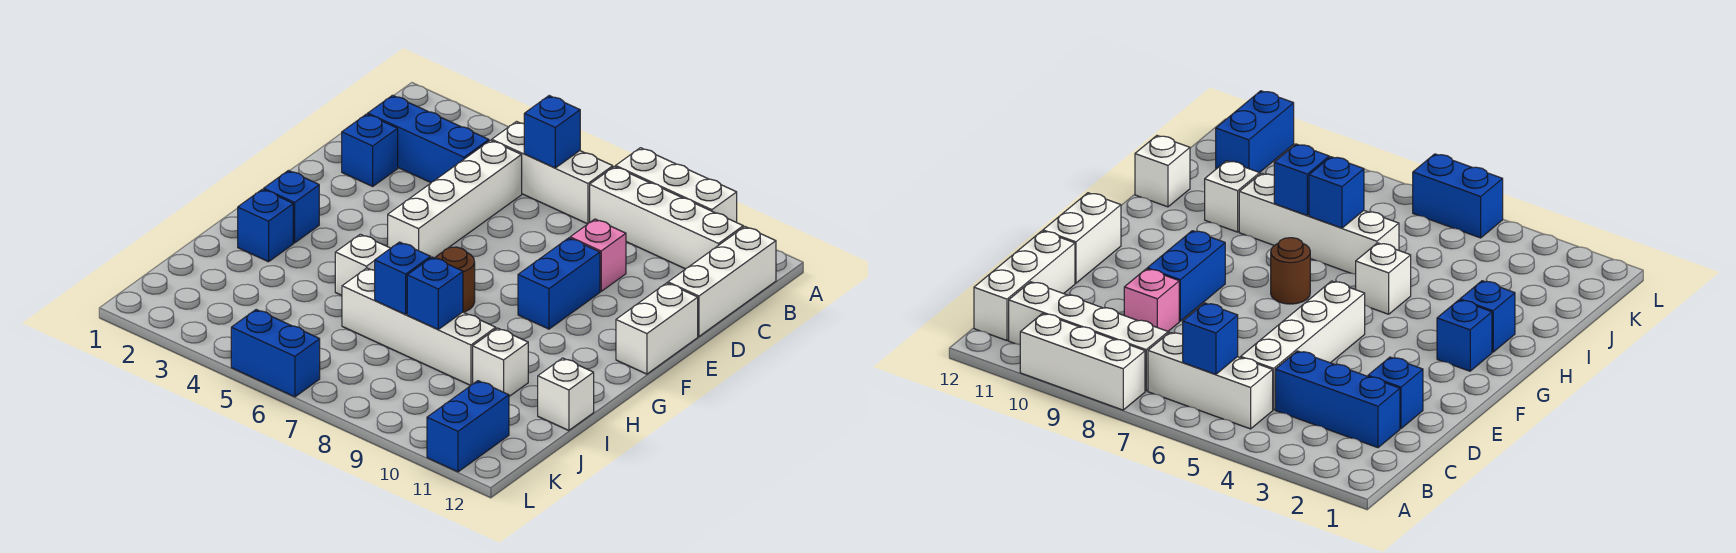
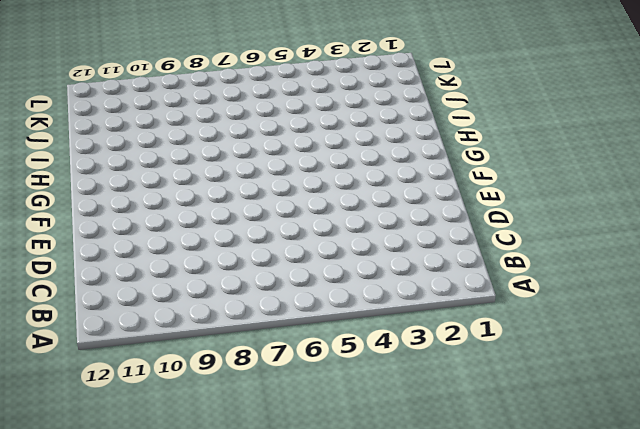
none -> white brick A8:A10 level 1
none -> white brick B5:B7 level 1
none -> white brick B8:B11 level 1

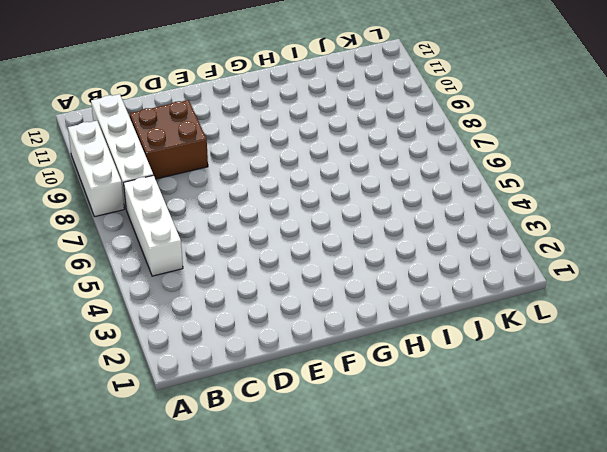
brown brick C9:D10 level 1 -> pink brick D9 level 1
none -> white brick B12:D12 level 1
none -> blue brick C2:C4 level 1
none -> white brick C5:F5 level 1

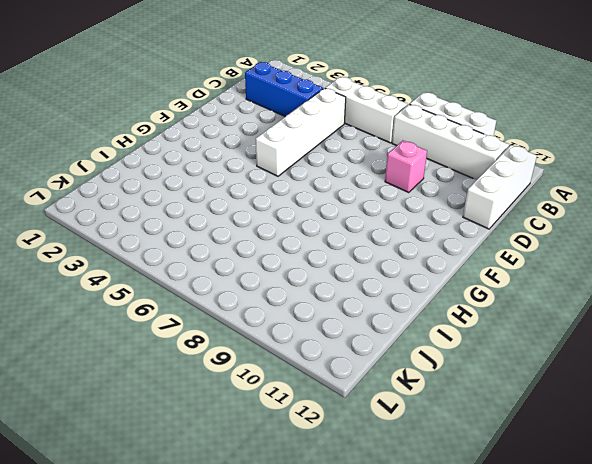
none -> blue brick D2 level 1
none -> blue brick E9:F9 level 1
none -> white brick E12:F12 level 1

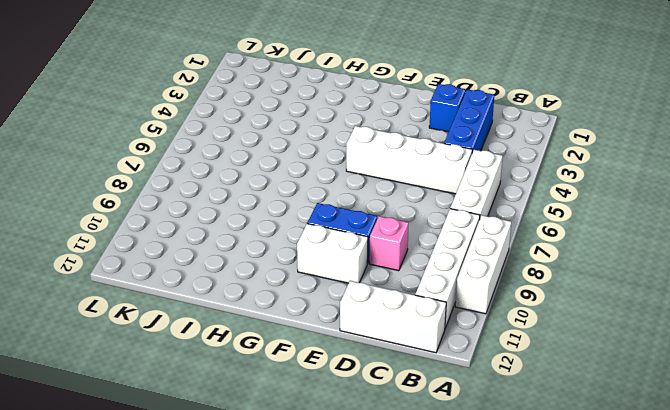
white brick E10:F10 level 1 -> white brick E12:F12 level 1
none -> blue brick G2 level 1
none -> brown round brick G7 level 1
none -> blue brick H2 level 1

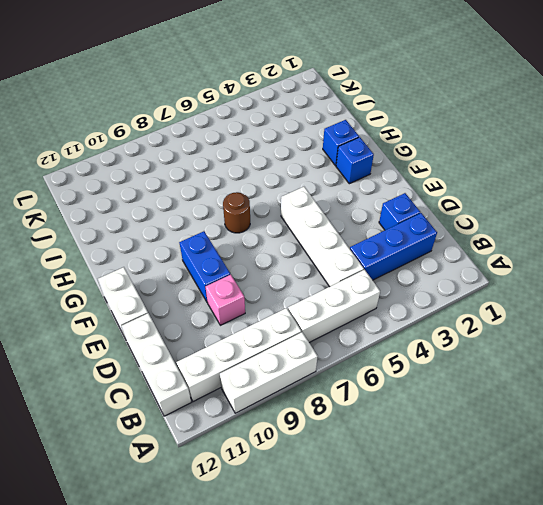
none -> white brick H5 level 1
none -> white brick I6:I9 level 1
none -> white brick I10 level 1

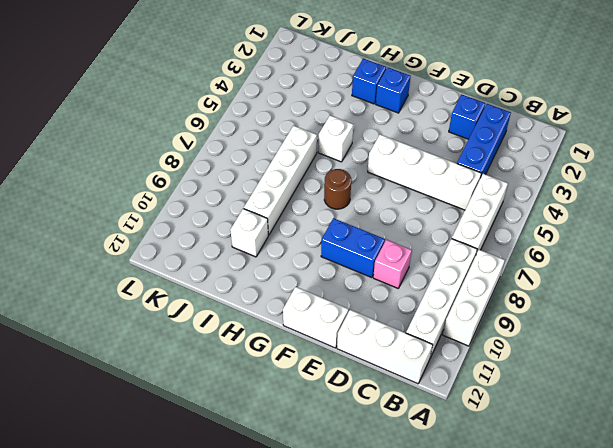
none -> white brick I12 level 1
none -> blue brick K11:L11 level 1
none -> blue brick L5:L6 level 1

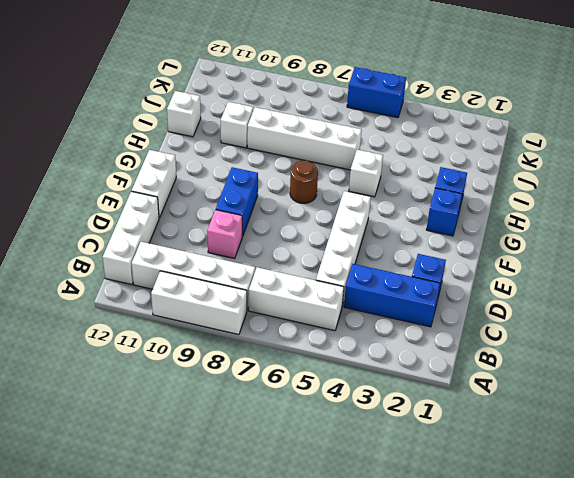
none -> blue brick K11:L11 level 1
none -> blue brick B6 level 2
none -> blue brick I7 level 2

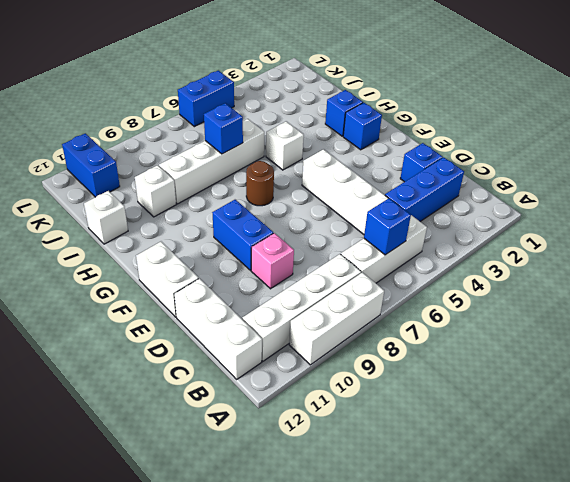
none -> blue brick I8 level 2

